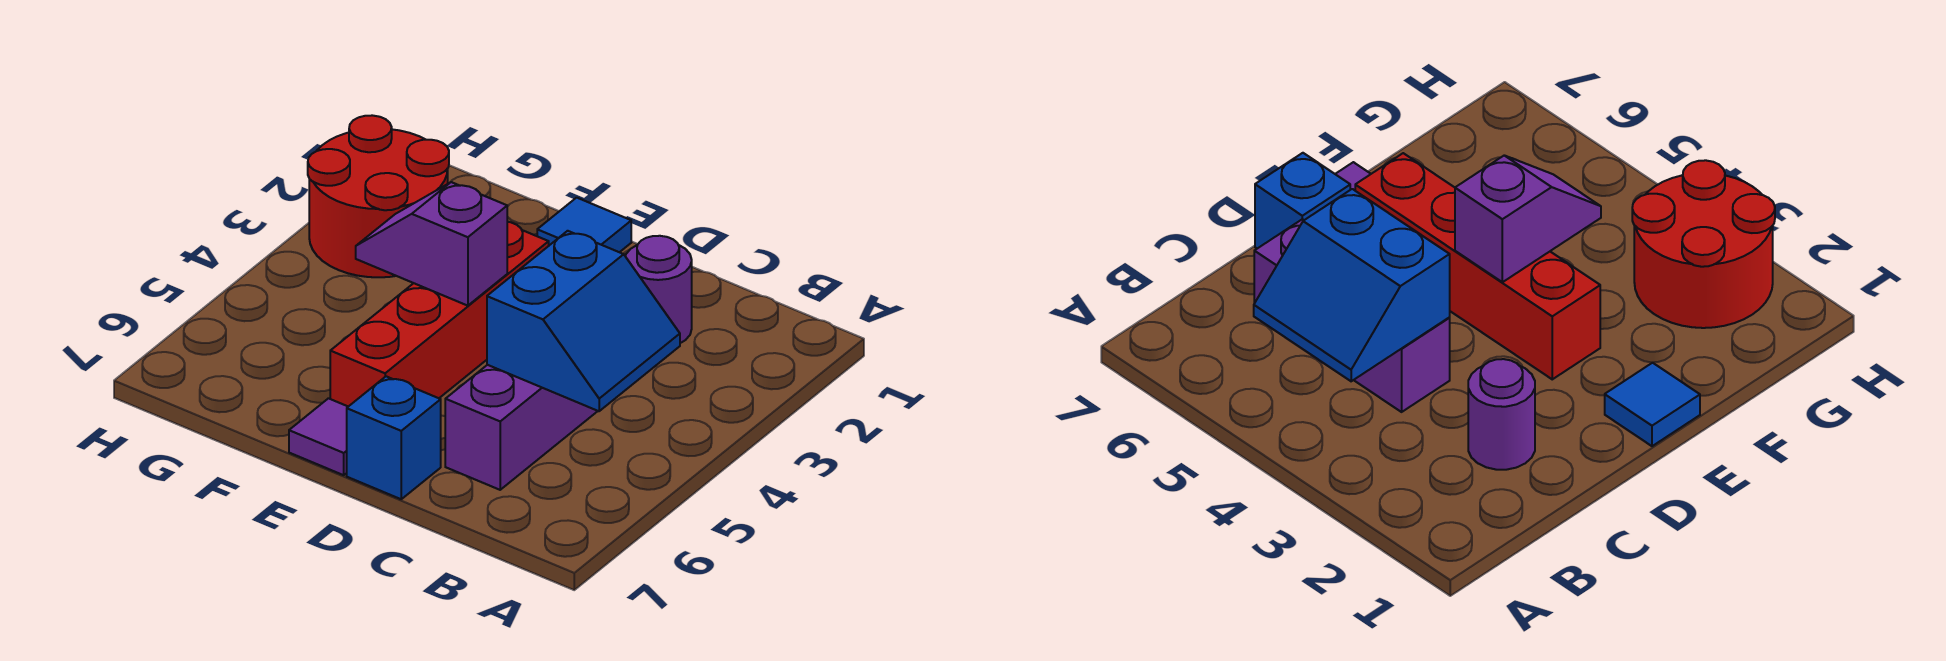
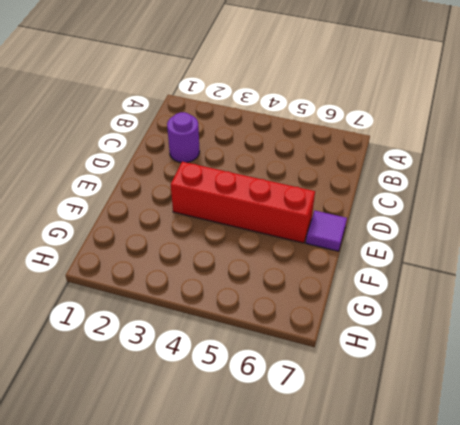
none -> purple brick C4:C6 level 1
none -> blue brick D7 level 1

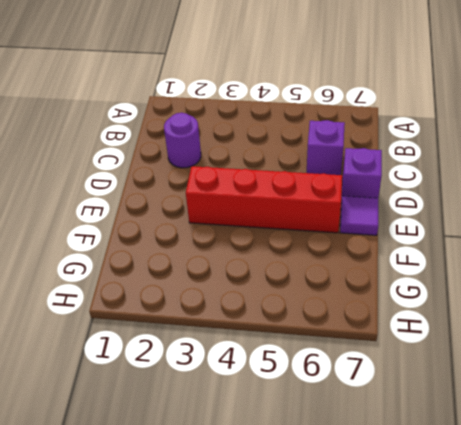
purple brick C6 level 1 -> purple brick C4:C6 level 1
purple brick D7 level 1 -> blue brick D7 level 1
none -> blue tile E1 level 1
none -> red round brick G2:H3 level 1

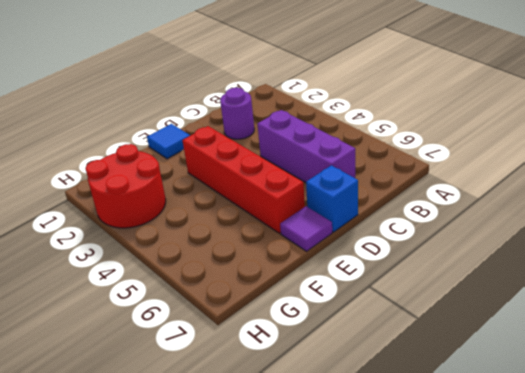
none -> blue slope B4:C5 level 2 top C
none -> purple slope E4:F4 level 2 top E

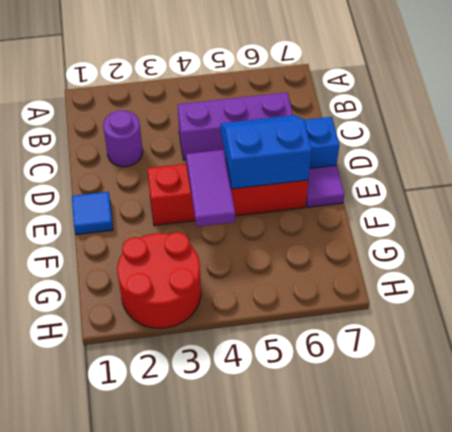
blue slope D5:E6 level 2 top E -> blue slope B4:C5 level 2 top C
purple tile E4:F4 level 2 -> purple slope E4:F4 level 2 top E

